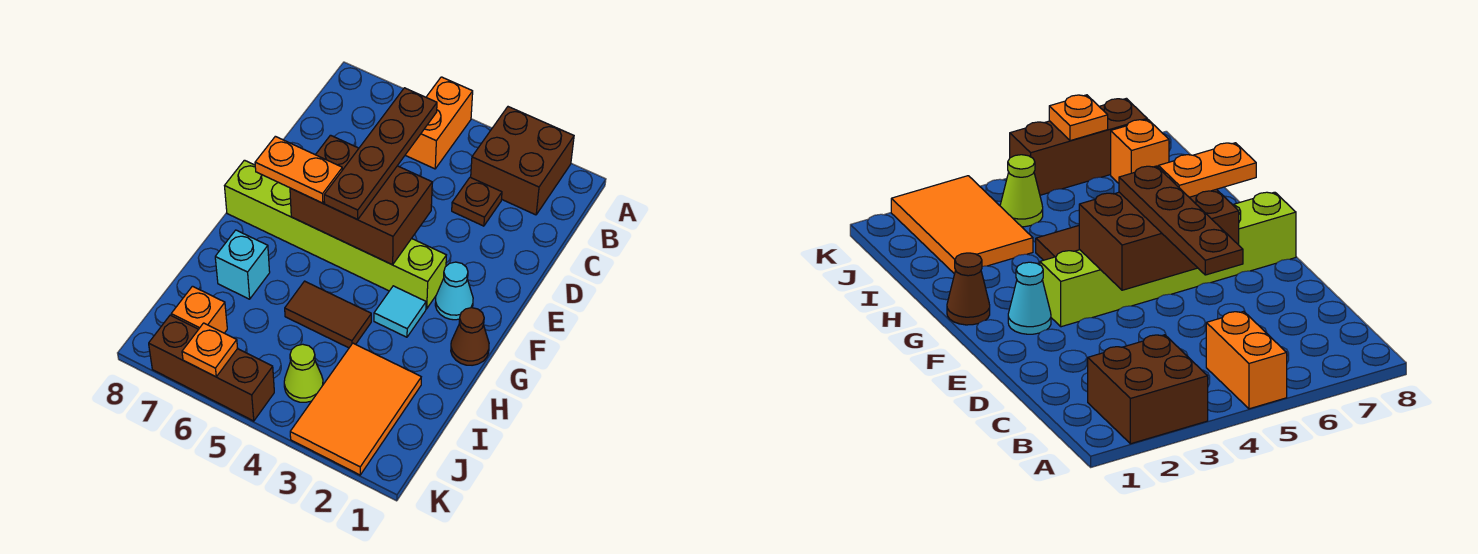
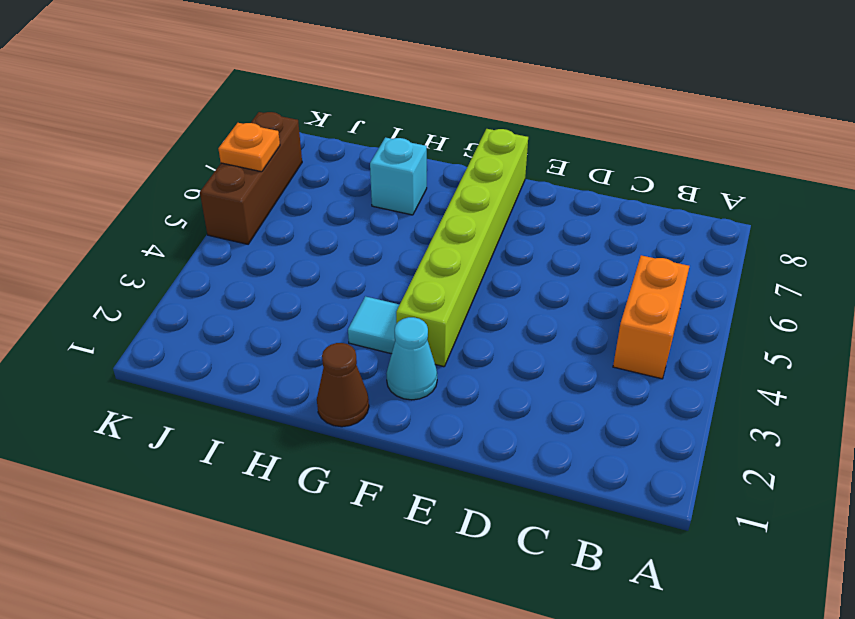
orange brick B4:B5 level 1 -> orange brick A5:B5 level 1
none -> brown brick A2:B3 level 1
none -> brown plate C3 level 1
none -> brown tile H4:H5 level 1

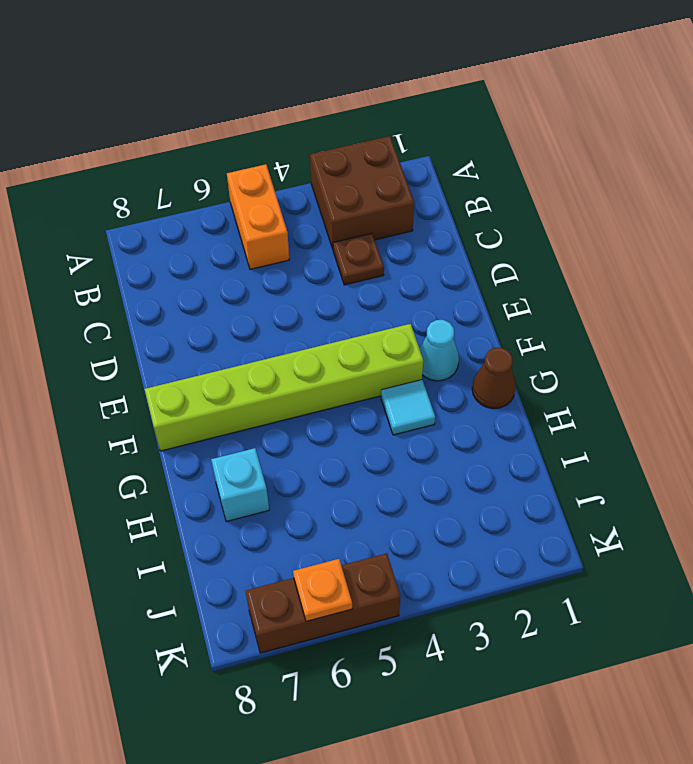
none -> brown tile H4:H5 level 1
none -> orange tile I2:K3 level 1
none -> lime cone J4 level 1

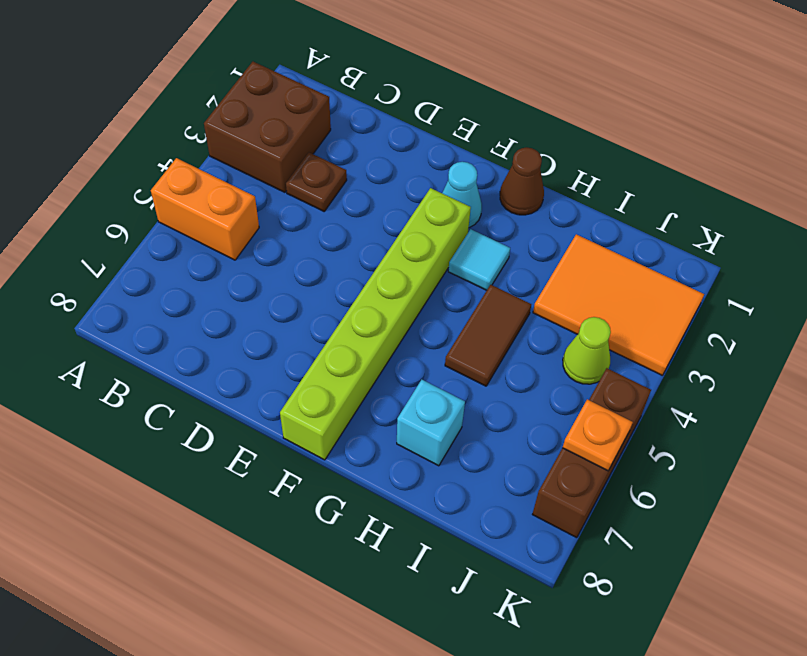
none -> orange brick J7 level 1
none -> brown brick E4:F6 level 2
none -> brown plate C5:F5 level 3

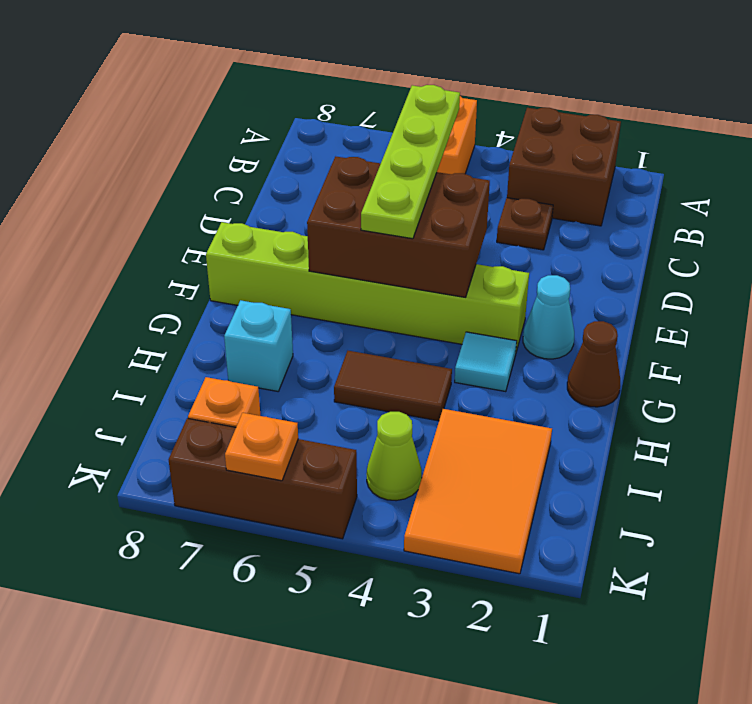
lime plate C5:F5 level 3 -> brown plate C5:F5 level 3
none -> orange plate F6:F7 level 3

